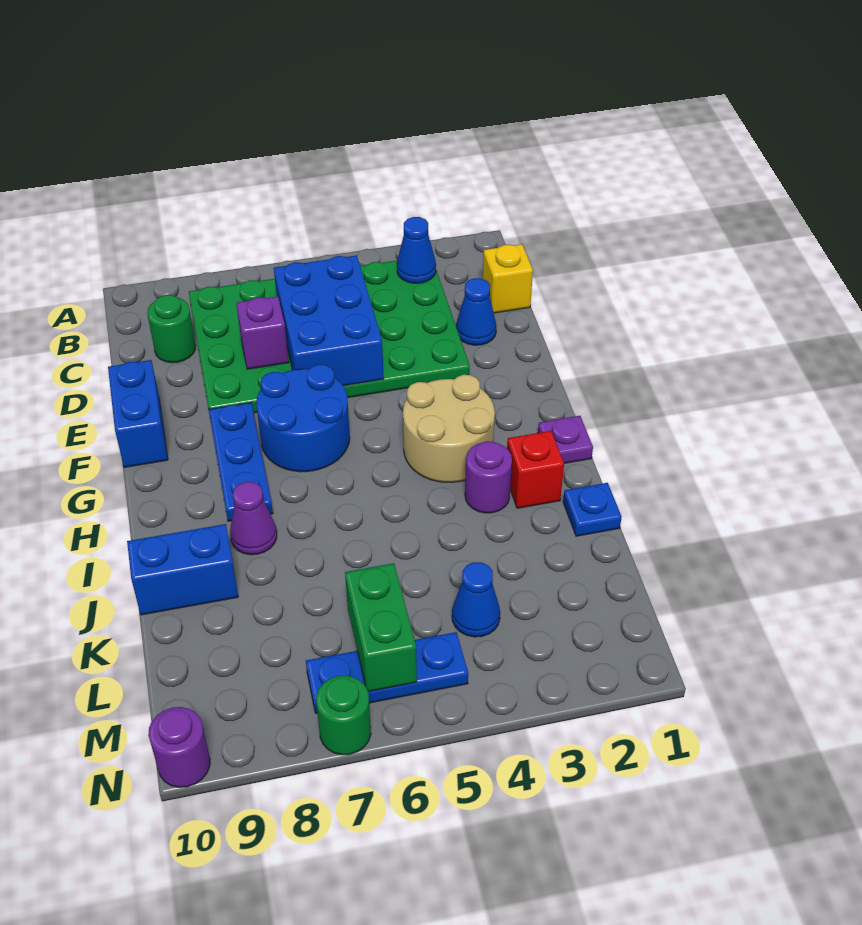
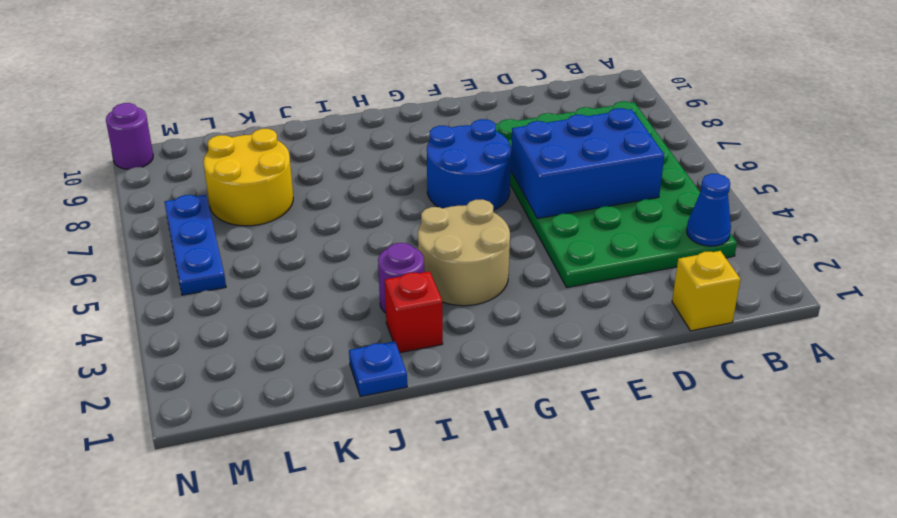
yellow round brick K7:L8 level 1 -> none
none -> green round brick C9 level 1
none -> blue cone D2 level 1
none -> blue brick E10:F10 level 1

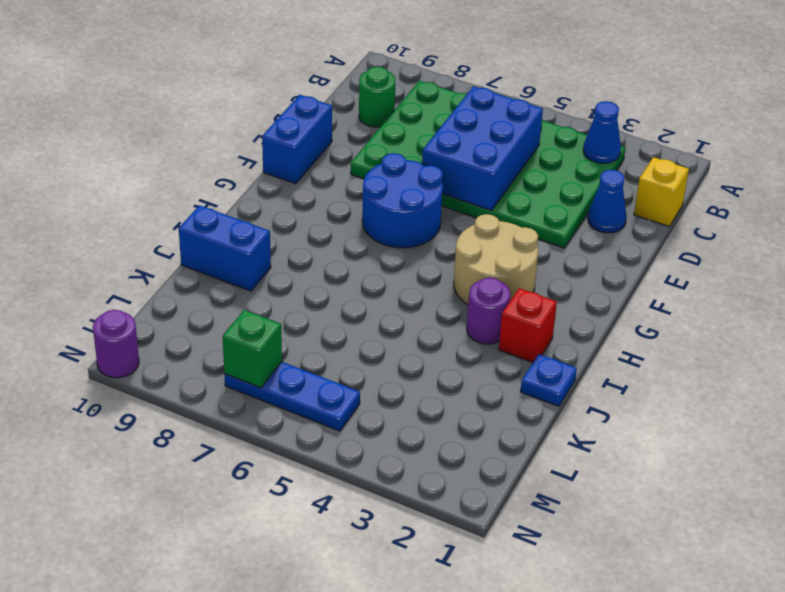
green brick M7 level 2 -> none
none -> blue plate F8:H8 level 1
none -> purple plate H1 level 1
none -> purple cone I8 level 1

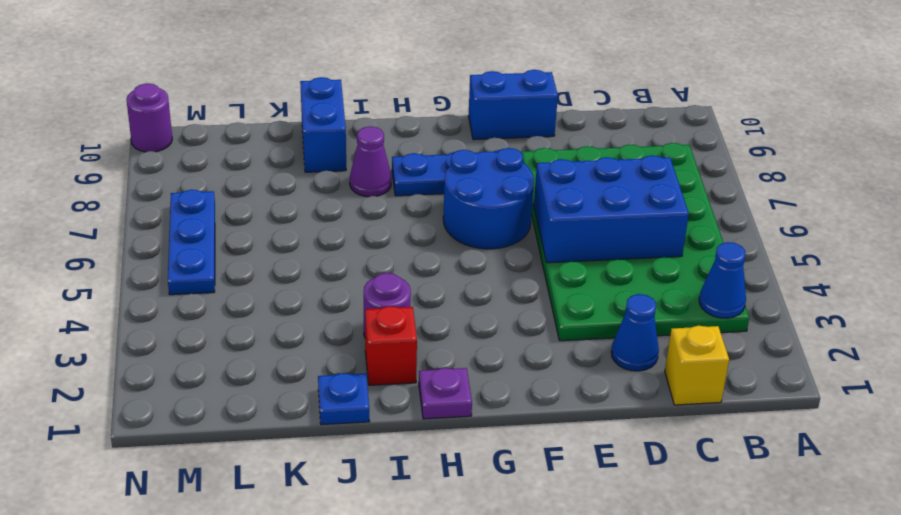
none -> green round brick C9 level 1
none -> tan round brick G3:H4 level 1
none -> blue cone L4 level 1

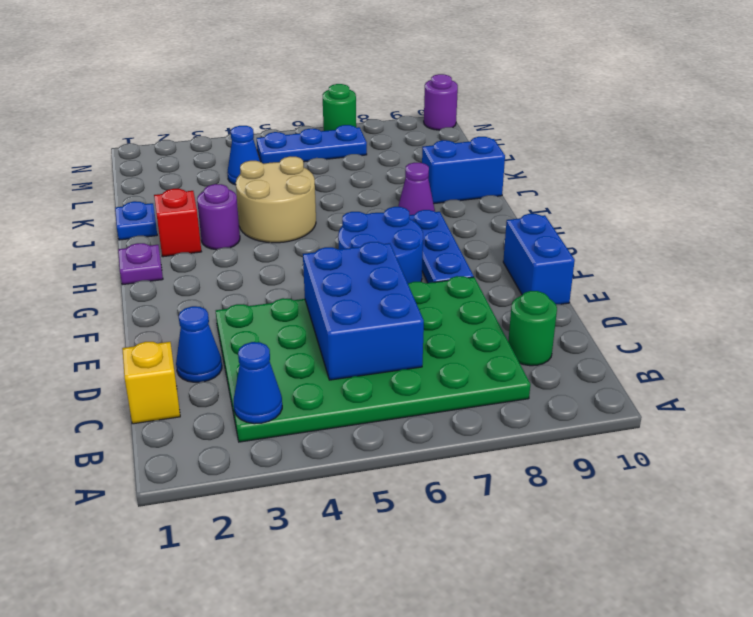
tan round brick I4:J5 level 1 -> tan round brick G3:H4 level 1
none -> purple brick D7 level 2
none -> green brick L6:M6 level 2

